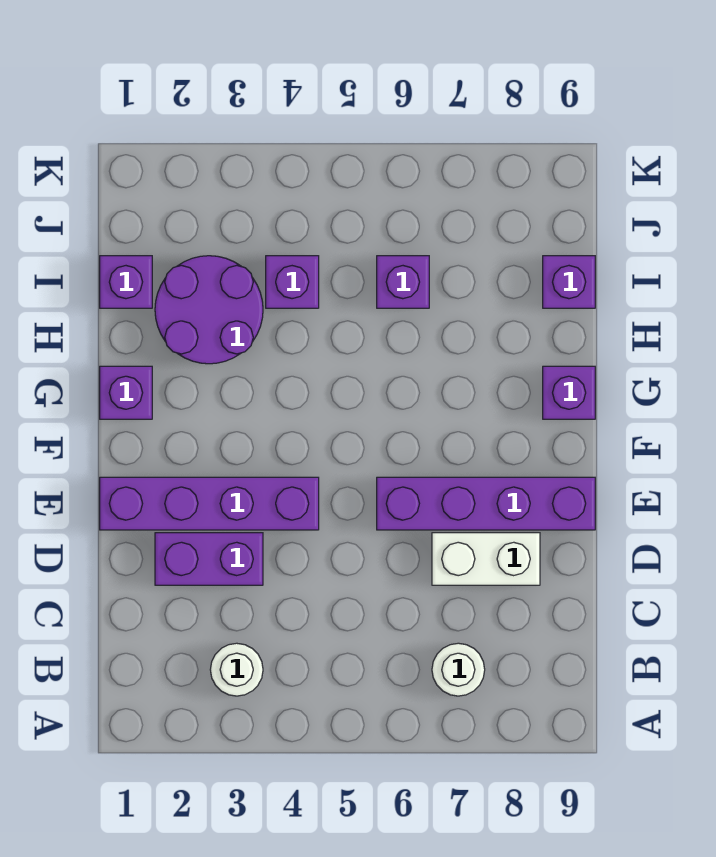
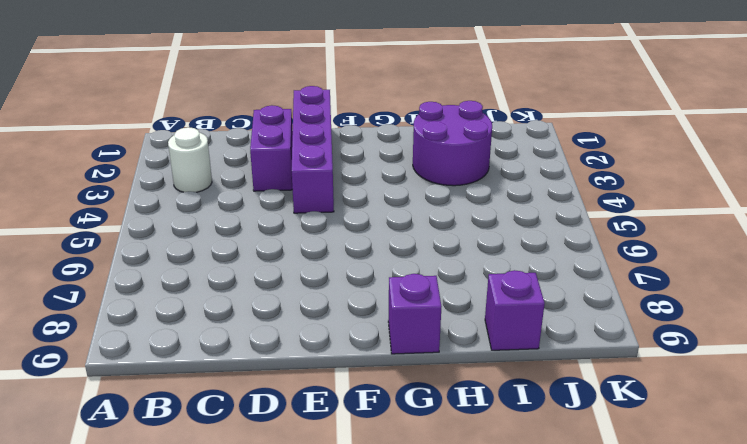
none -> white round brick B7 level 1
none -> white brick D7:D8 level 1
none -> purple brick E6:E9 level 1

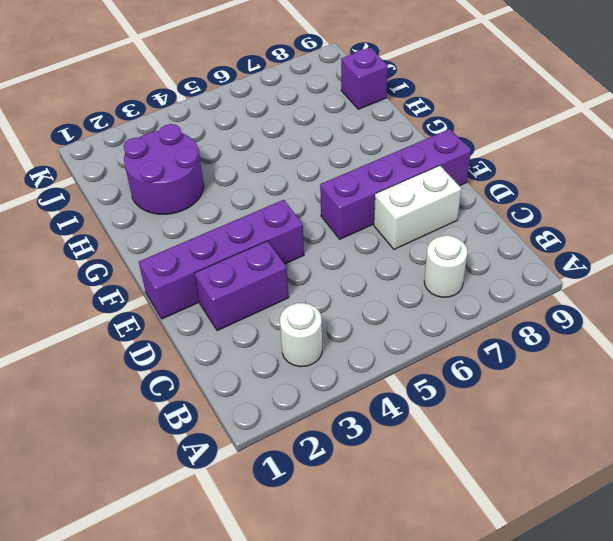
none -> purple brick G1 level 1
none -> purple brick G9 level 1
none -> purple brick I1 level 1

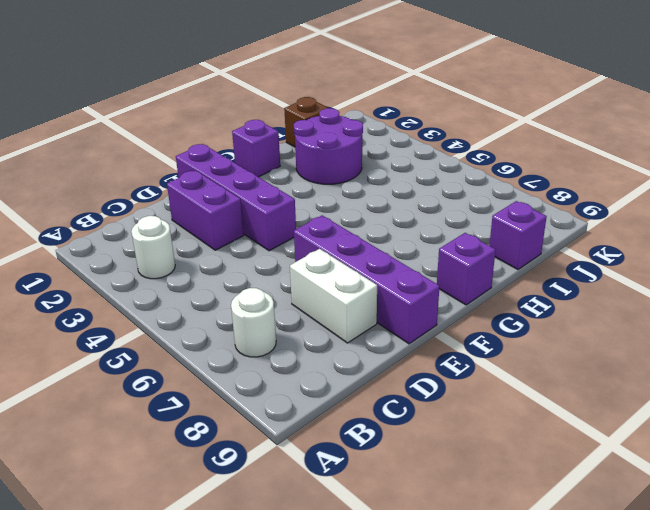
brown brick I1 level 1 -> purple brick I1 level 1
none -> purple brick I4 level 1
none -> purple brick I6 level 1

